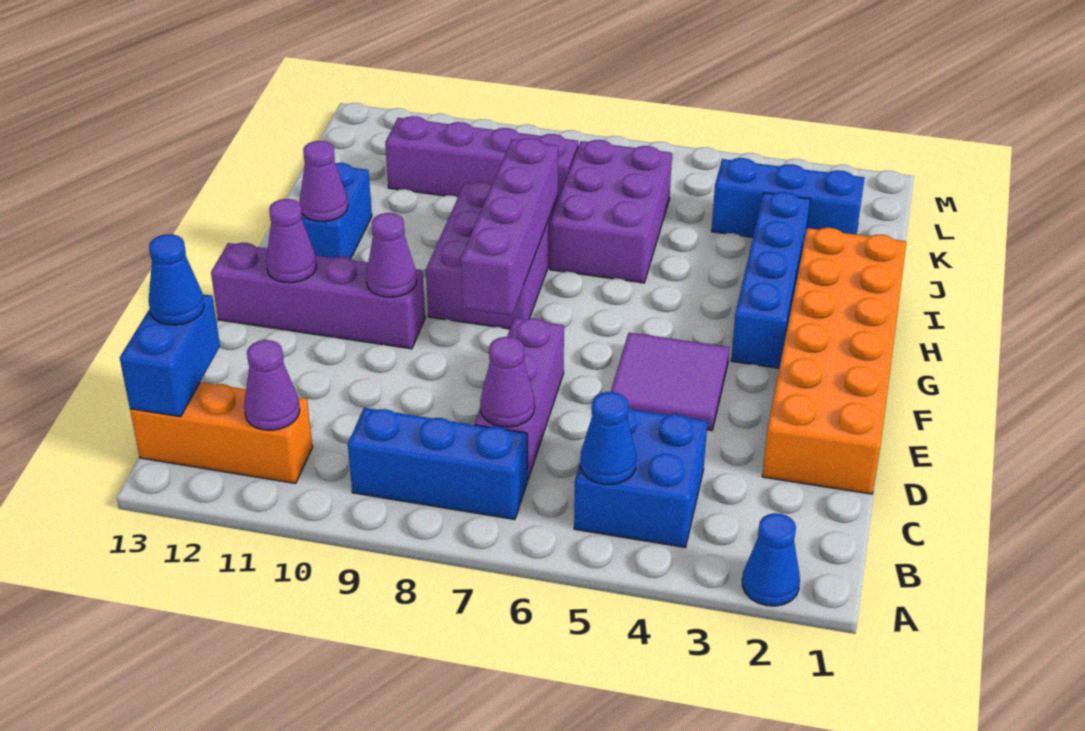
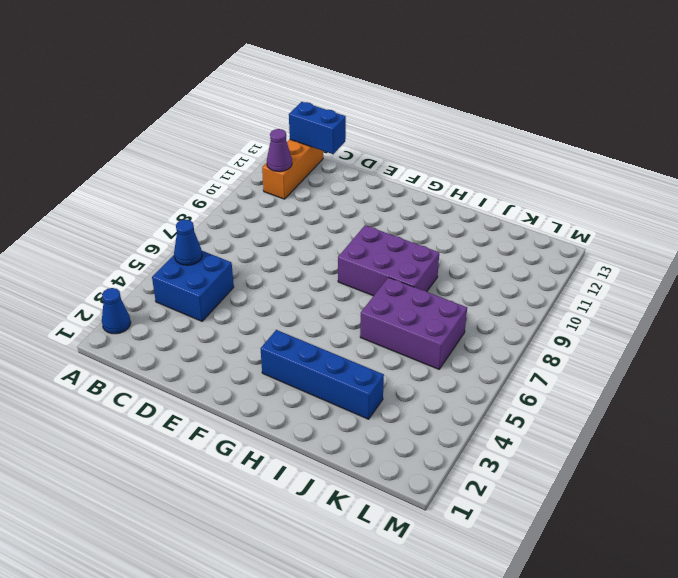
none -> blue brick B7:B9 level 1
none -> purple brick C7:E7 level 1
none -> orange brick D1:I2 level 1

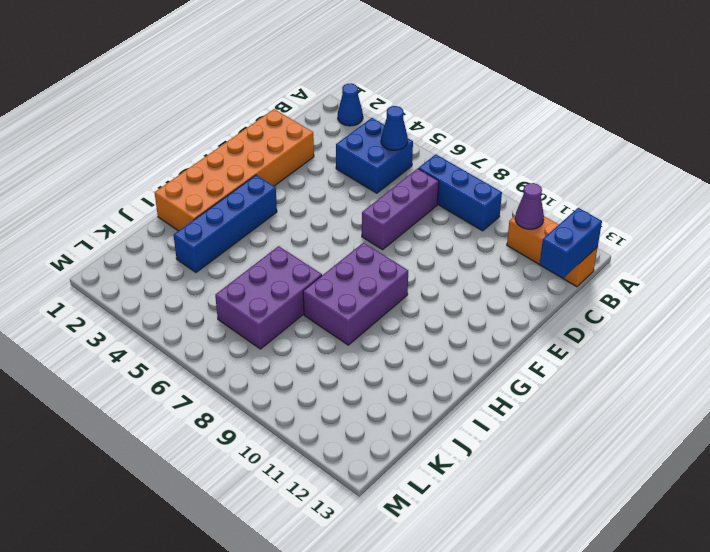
none -> purple tile E4:F5 level 1
none -> purple brick F10:F13 level 1
none -> blue brick H12:I12 level 1

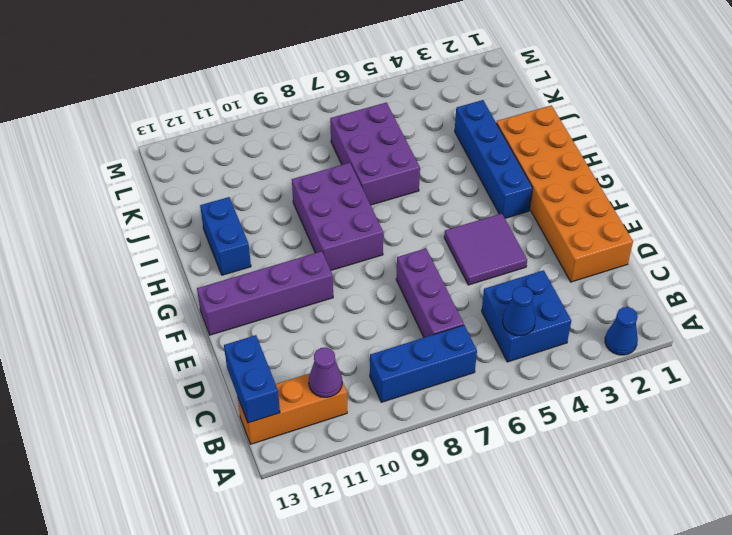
none -> blue brick K2:K4 level 1
none -> purple brick K8:K11 level 1
none -> purple cone C7 level 2

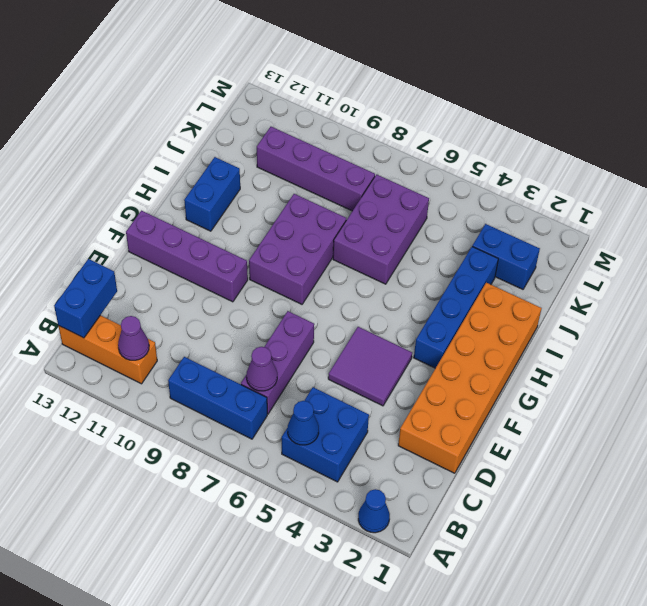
blue brick K2:K3 level 1 -> blue brick K2:K4 level 1
none -> purple brick F8:I8 level 2
none -> purple cone F10 level 2
none -> purple cone F12 level 2

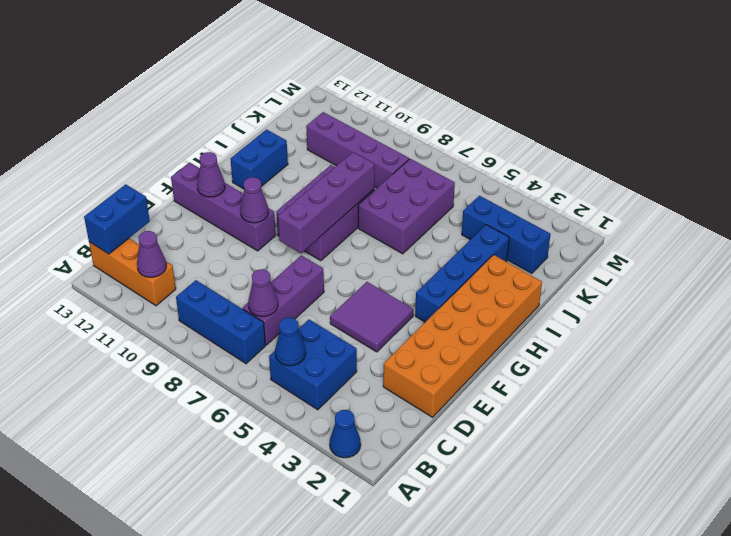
none -> purple cone H12 level 2
none -> blue cone C13 level 3

